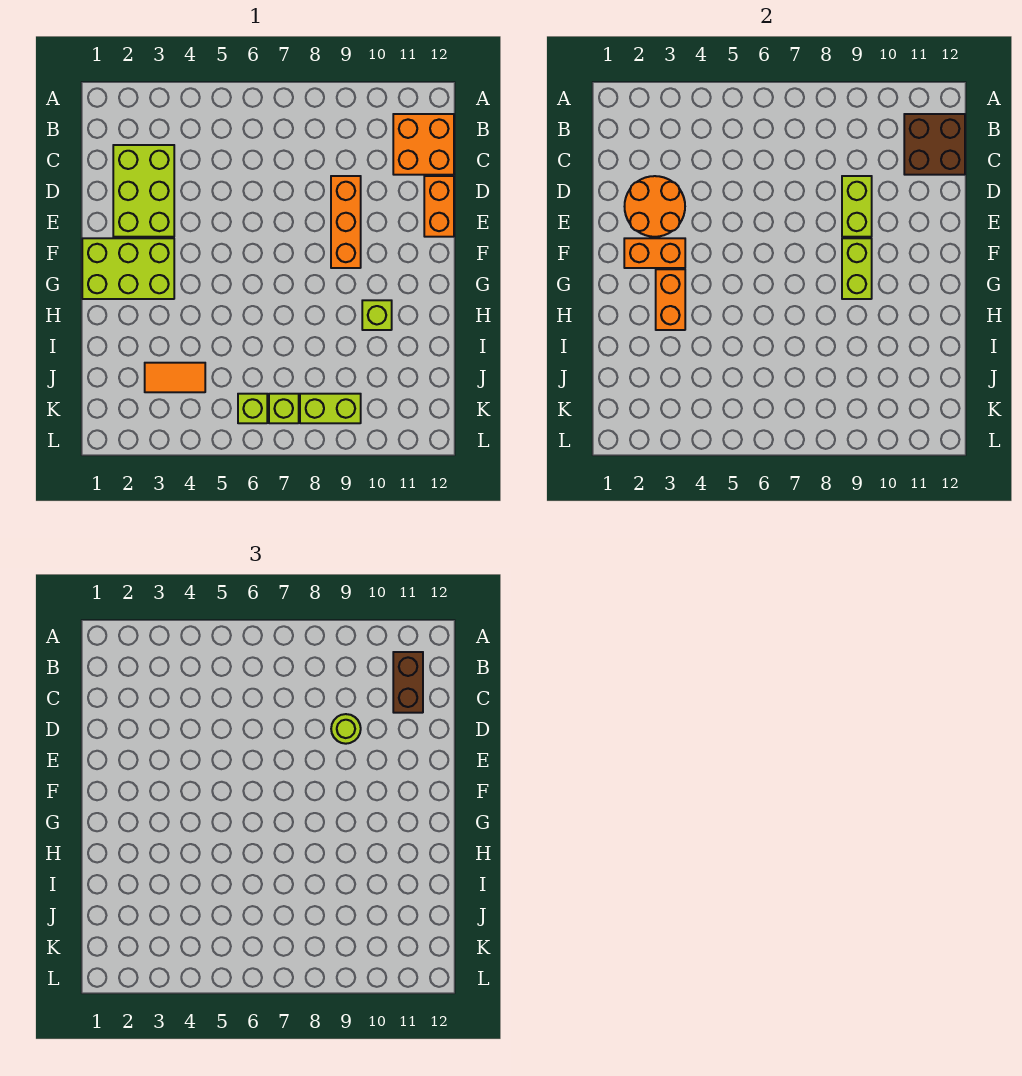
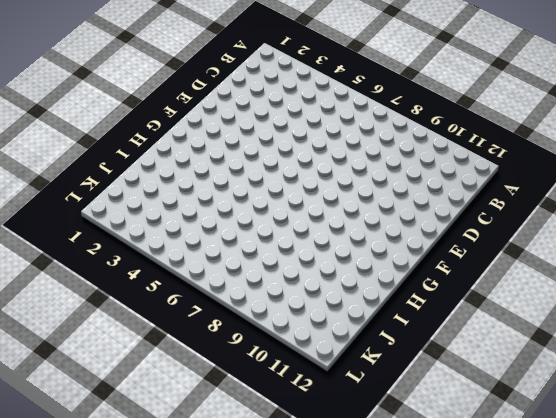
none -> orange brick B11:C12 level 1
none -> lime brick C2:E3 level 1
none -> orange brick D9:F9 level 1

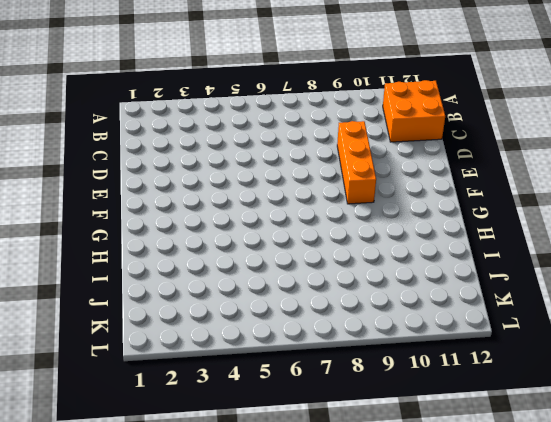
none -> lime brick C2:E3 level 1
none -> orange brick D12:E12 level 1
none -> lime brick F1:G3 level 1

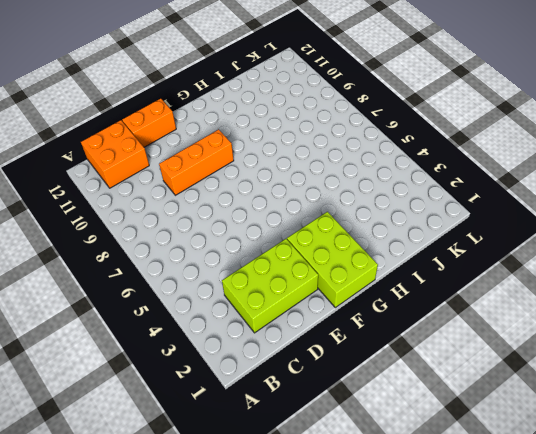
none -> lime brick H10 level 1
none -> orange tile J3:J4 level 1
none -> lime brick K6 level 1

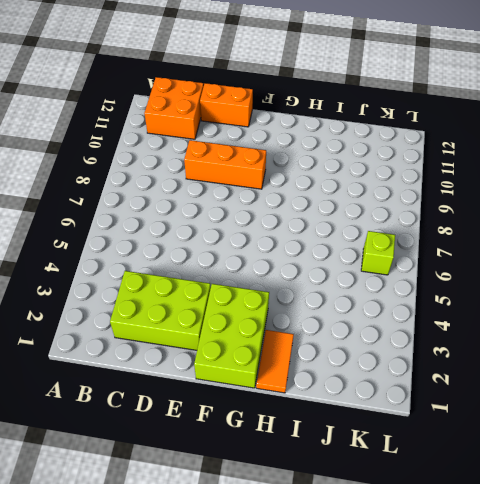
orange tile H1:H2 level 1 -> orange tile J3:J4 level 1
none -> lime brick H10 level 1
none -> lime brick K7 level 1
none -> lime brick K8:K9 level 1

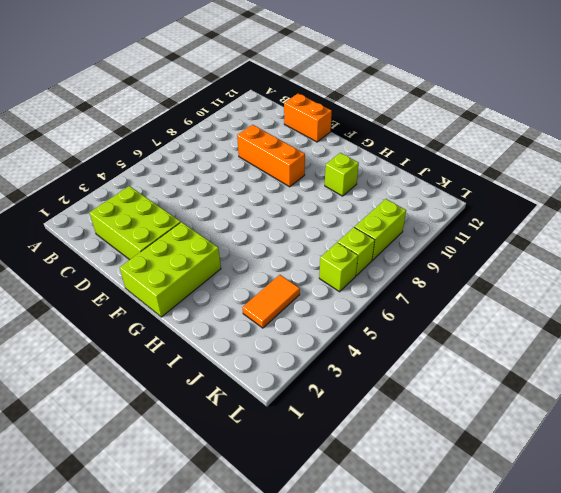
none -> orange brick B11:C12 level 1
none -> brown brick B11:C12 level 2
none -> orange round brick D2:E3 level 2

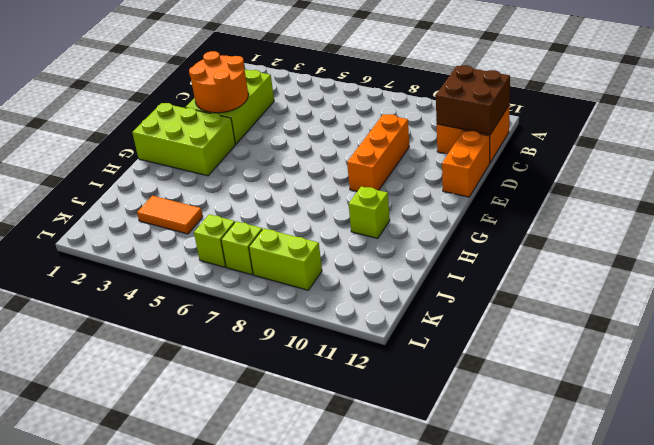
none -> lime brick D9:E9 level 2
none -> orange brick F2:F3 level 2
none -> lime brick F9:G9 level 2

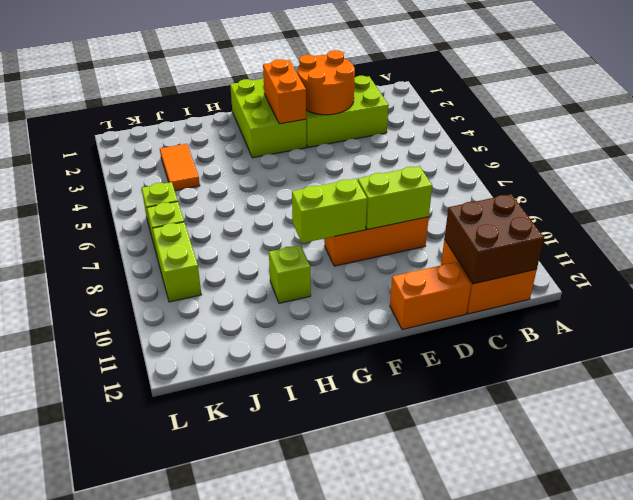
none -> orange brick G3:H3 level 2
none -> brown brick B11:C11 level 3
none -> lime round brick D9 level 3

